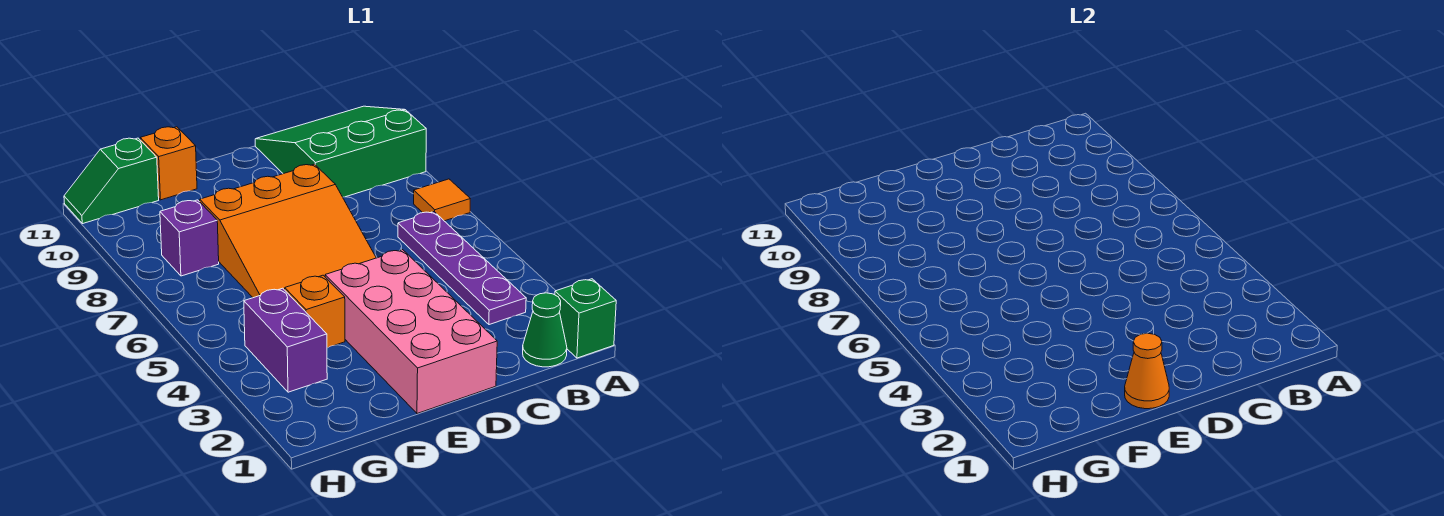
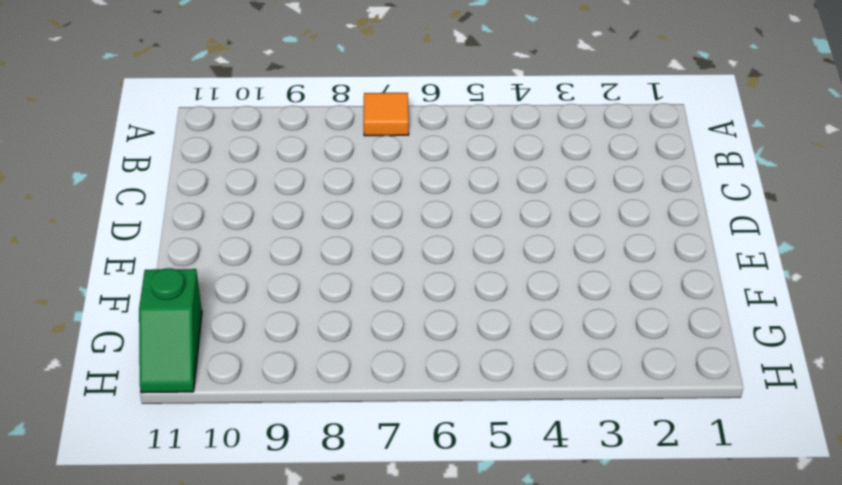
none -> green brick A1 level 1
none -> green slope A9:C11 level 1 top 9
none -> green cone B1 level 1

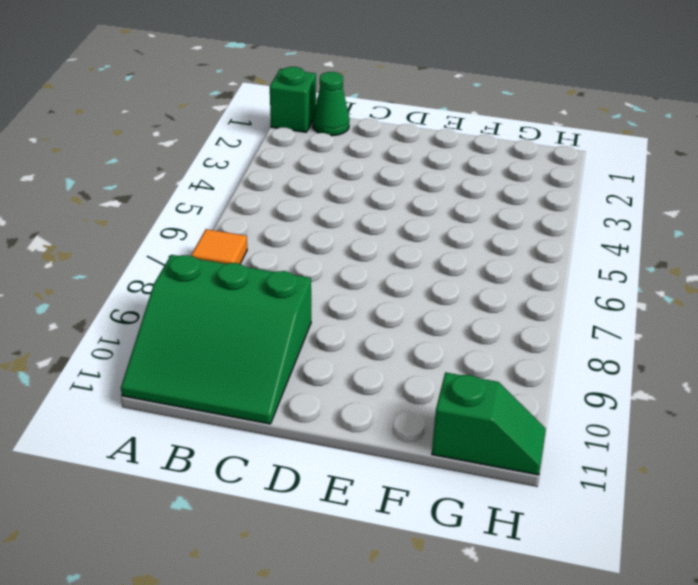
none -> purple plate B3:B6 level 1
none -> pink brick D1:E4 level 1
none -> orange slope D6:F8 level 1 top 8

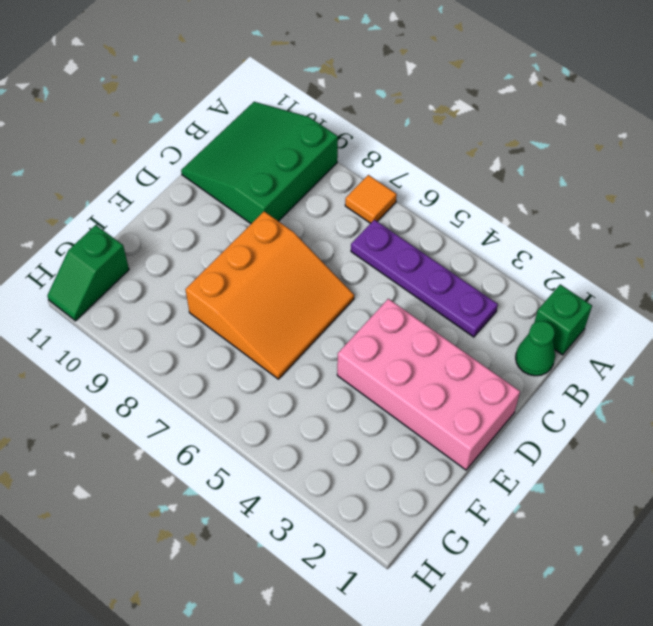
none -> orange brick F4 level 1
none -> orange brick F11 level 1
none -> purple brick G3:G4 level 1

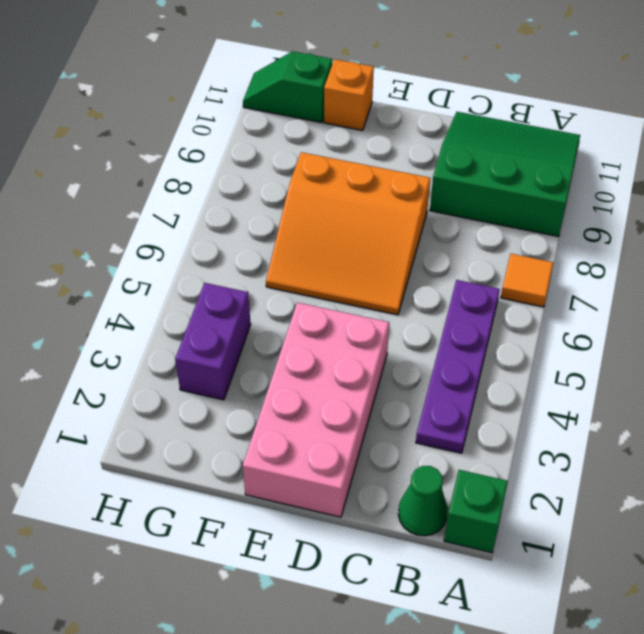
none -> orange brick F4 level 1
none -> purple brick G8 level 1
none -> orange cone E1 level 2

